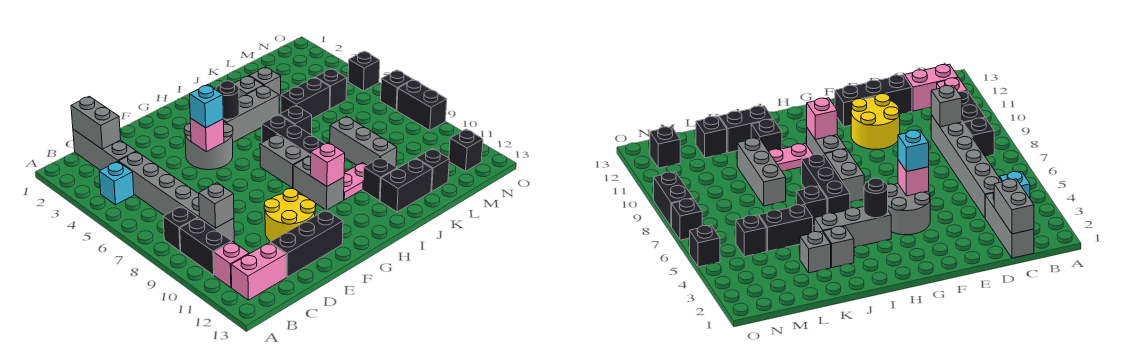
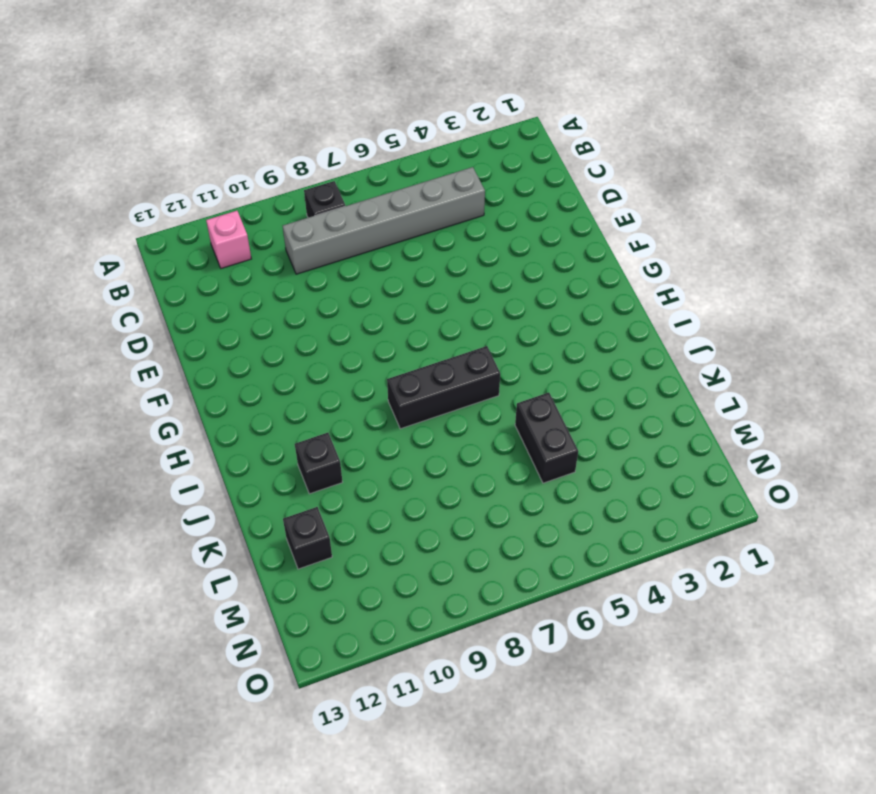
none -> cyan brick B4 level 1
none -> black brick B9:B10 level 1
none -> pink brick B12:C12 level 1
none -> grey brick C1:C3 level 1

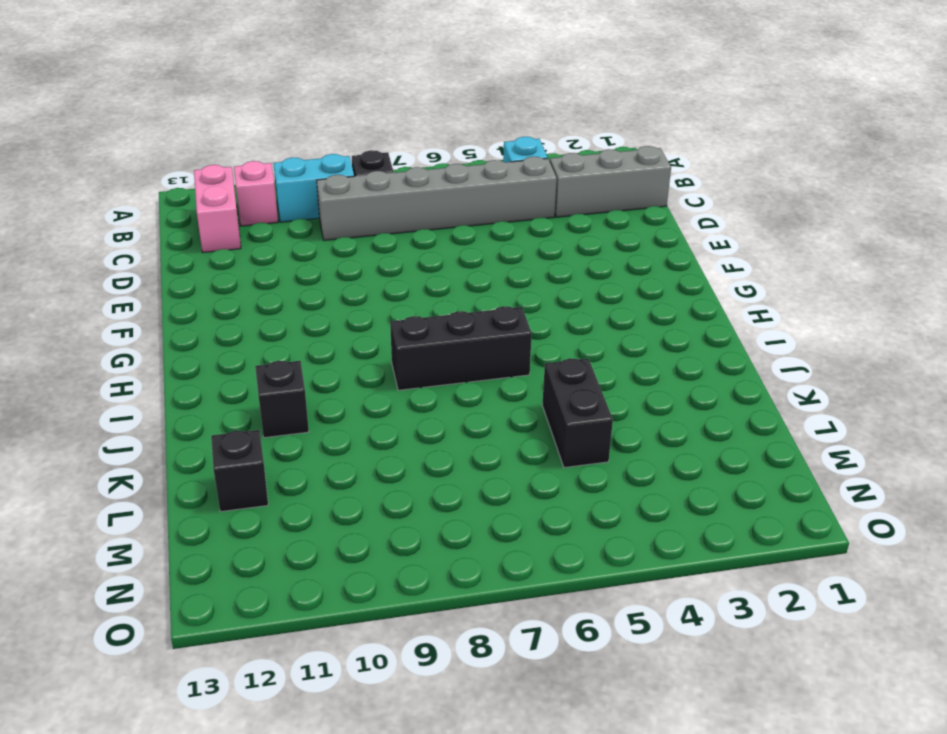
cyan brick B9:B10 level 1 -> black brick B9:B10 level 1
none -> black brick D12:F12 level 1
none -> yellow round brick E10:F11 level 1
none -> grey round brick F4:G5 level 1
none -> grey brick H4:J4 level 1

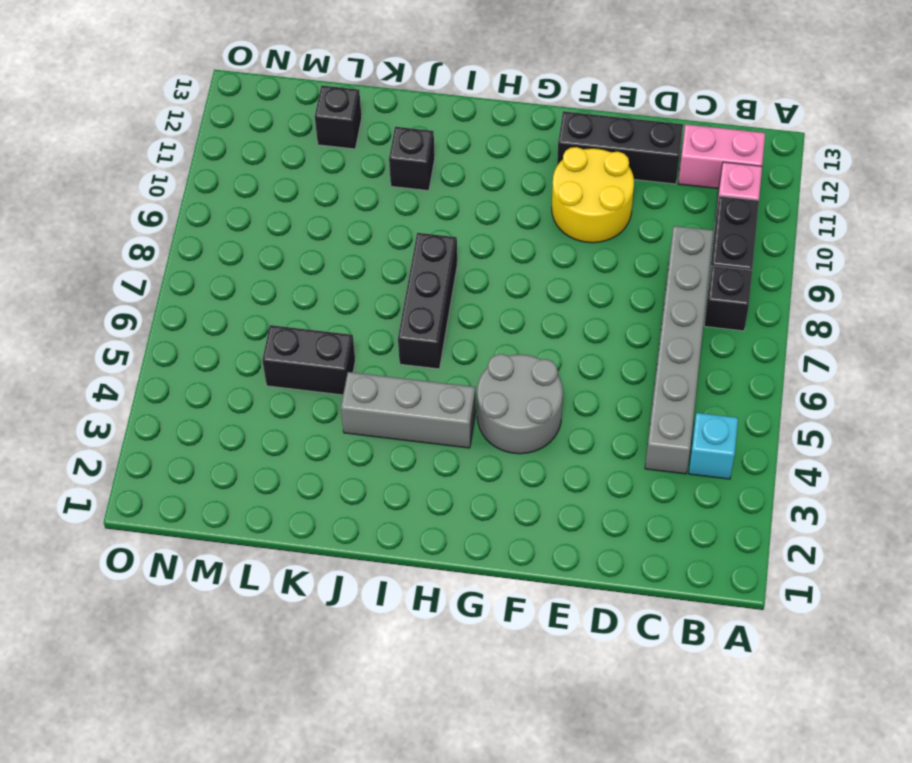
none -> grey brick C1:C3 level 1
none -> grey brick H7:H8 level 1
none -> grey brick H9:H10 level 1
none -> pink plate I10:J10 level 1

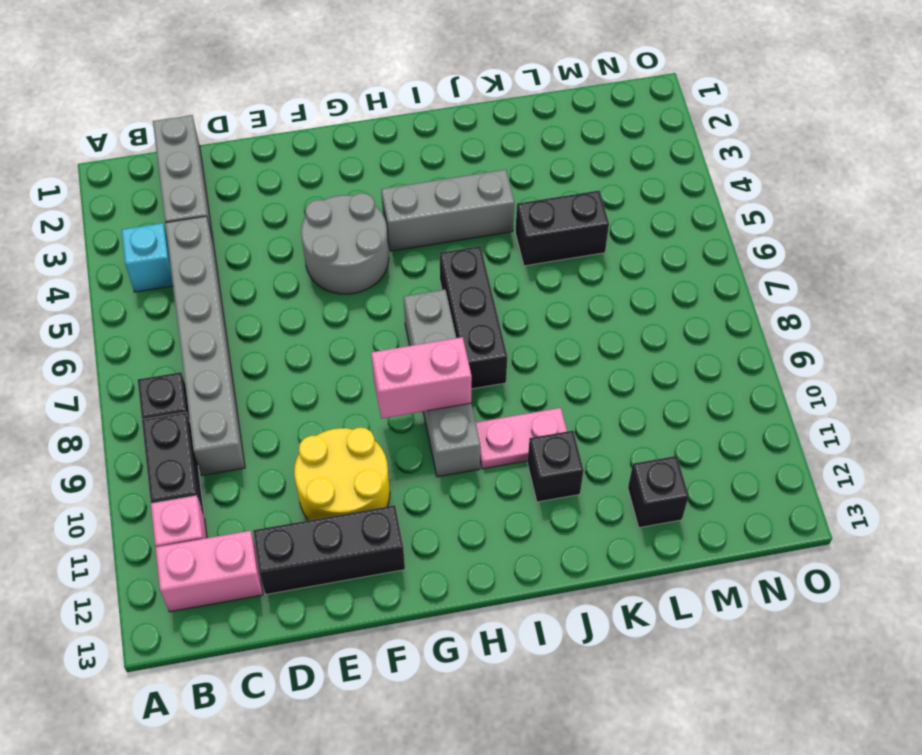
pink brick G9:H9 level 2 -> none
none -> grey brick J3 level 1
none -> black brick J6 level 1
none -> black brick J12:K12 level 1
none -> grey brick K3 level 1

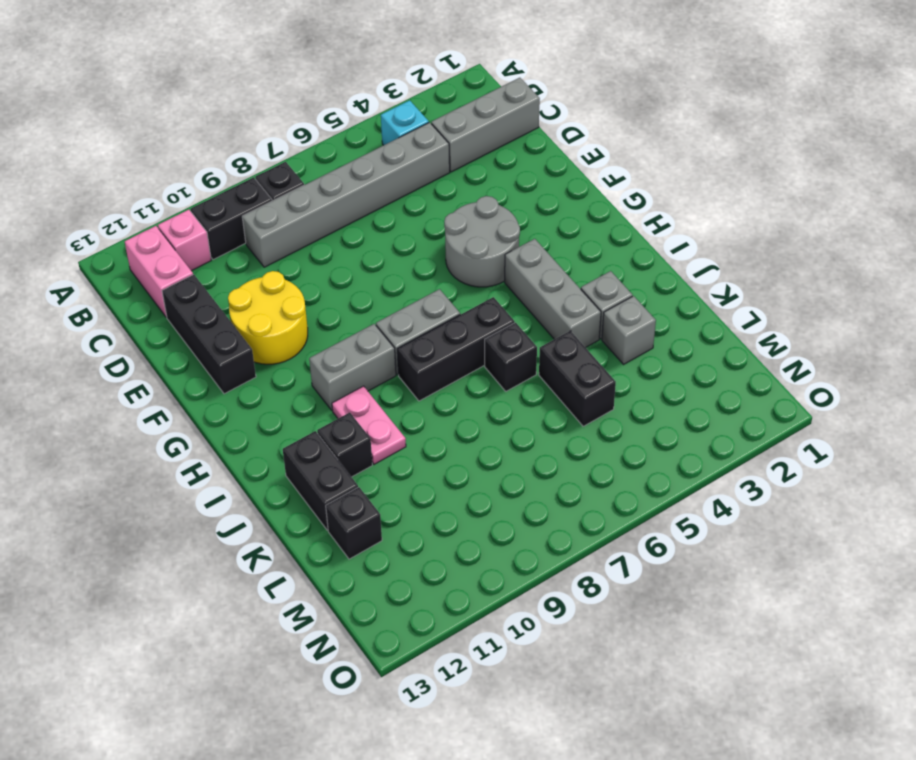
none -> grey brick K8:K10 level 1
none -> black brick M5 level 1
none -> black brick N12 level 1
none -> black brick O5 level 1

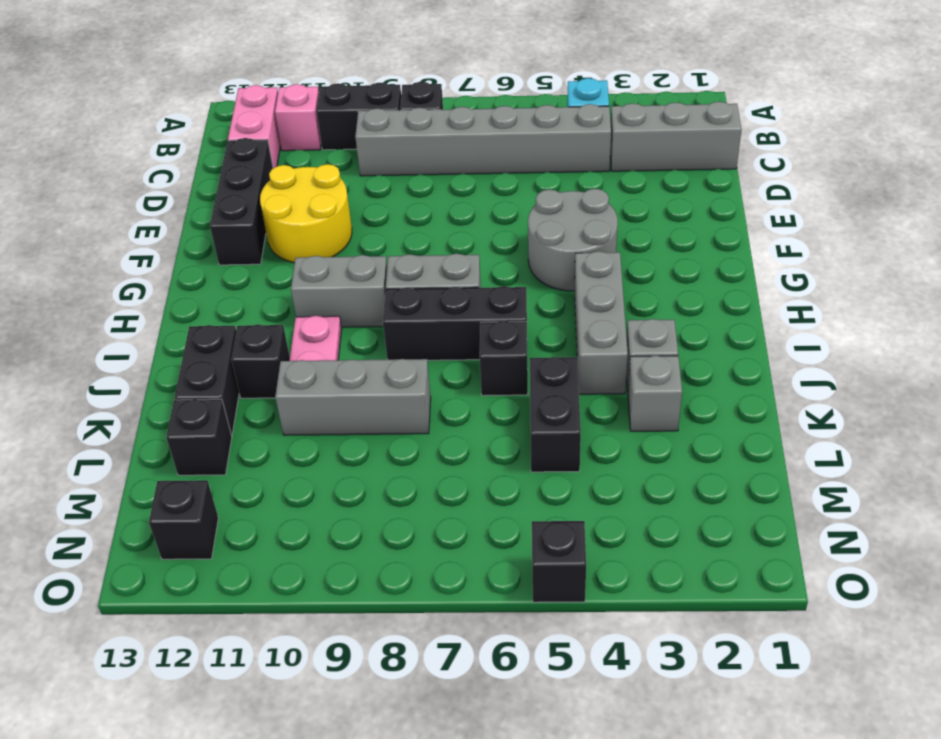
none -> black brick M5 level 1
none -> black brick O7 level 1
none -> black brick O8:O9 level 1
none -> grey brick C1:C2 level 2

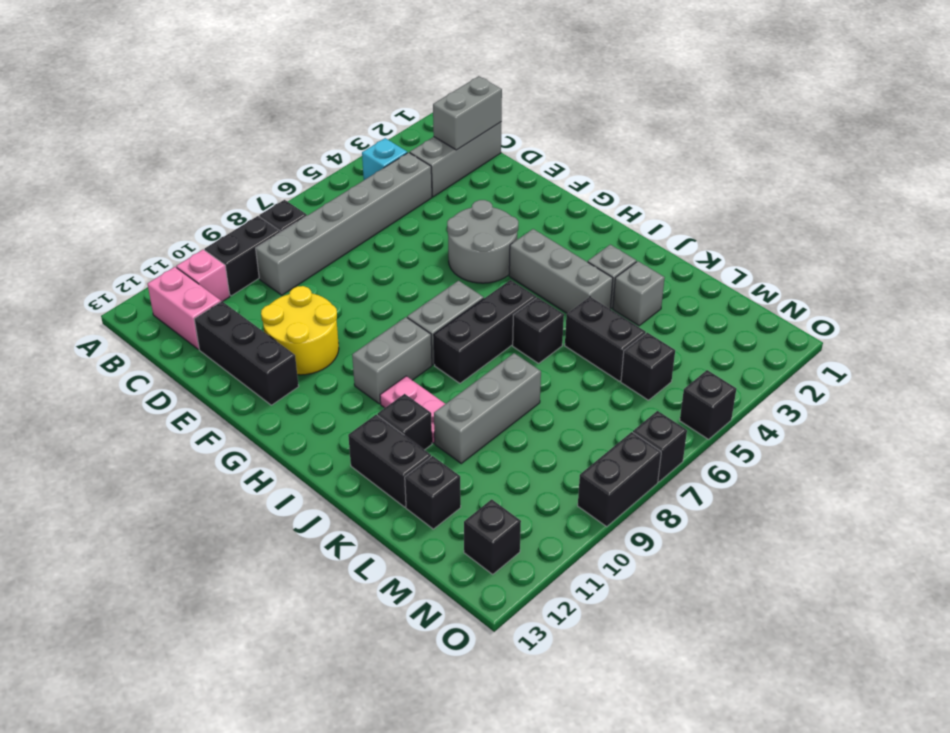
none -> grey brick C9 level 2
none -> pink brick F5 level 2
none -> black round brick H4 level 2
none -> pink brick H10 level 2

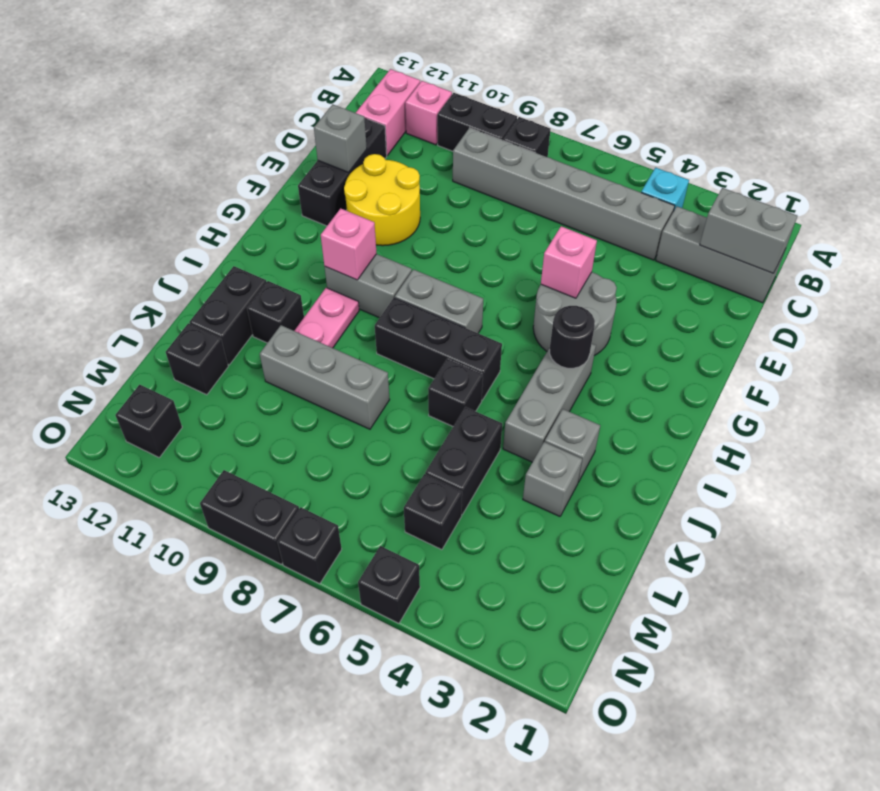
grey brick E12 level 2 -> grey brick C9 level 2
none -> cyan brick F5 level 3

